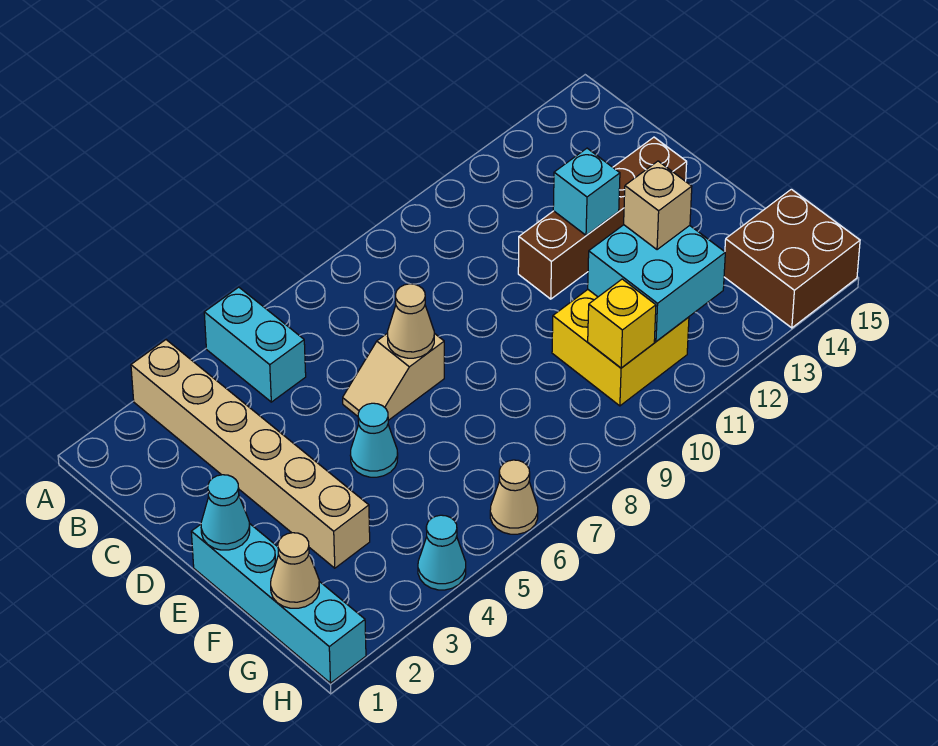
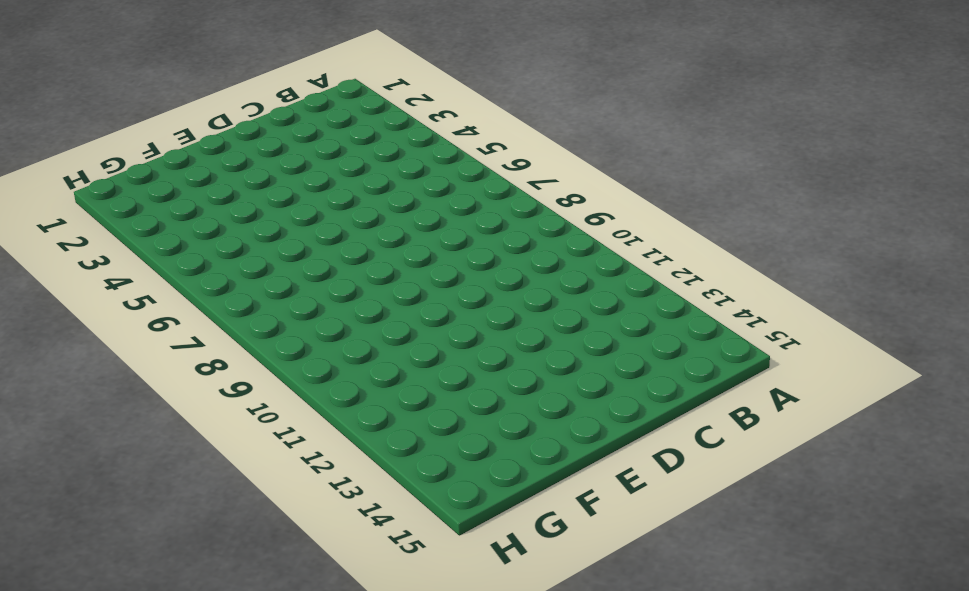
none -> tan brick A3:F3 level 1
none -> cyan brick A5:B5 level 1
none -> tan slope D6:D7 level 1 top 7

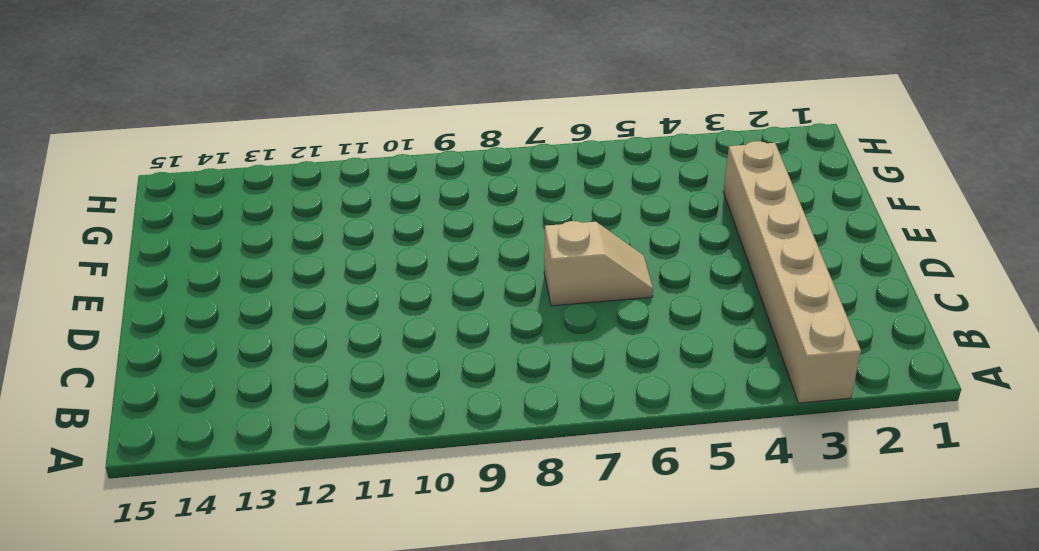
none -> cyan brick A5:B5 level 1
none -> brown brick D11:D14 level 1
none -> cyan brick E1:H1 level 1

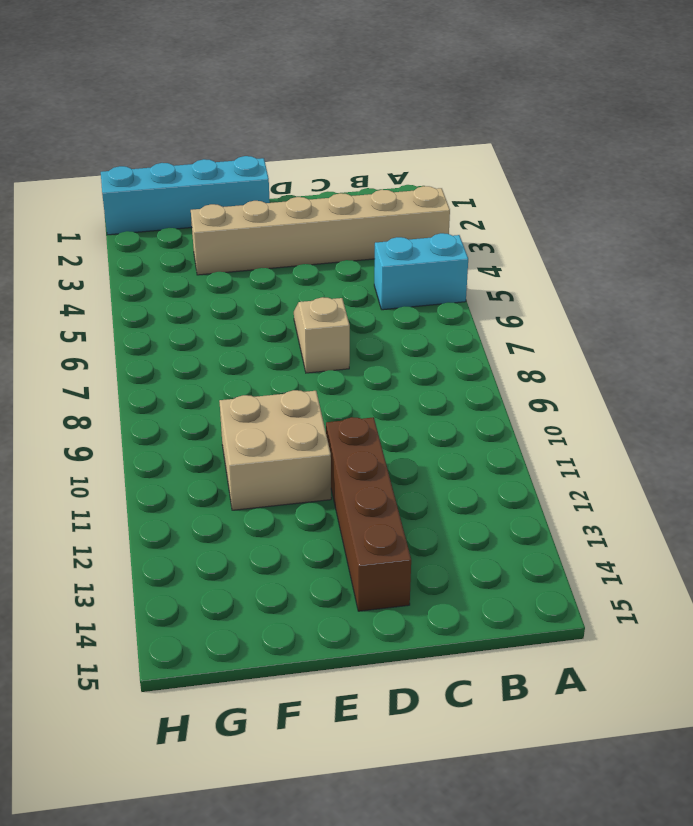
tan brick E10:F11 level 1 -> yellow brick F10:G11 level 1
none -> cyan cone E5 level 1
none -> brown brick G14:H15 level 1
none -> cyan cone H4 level 1

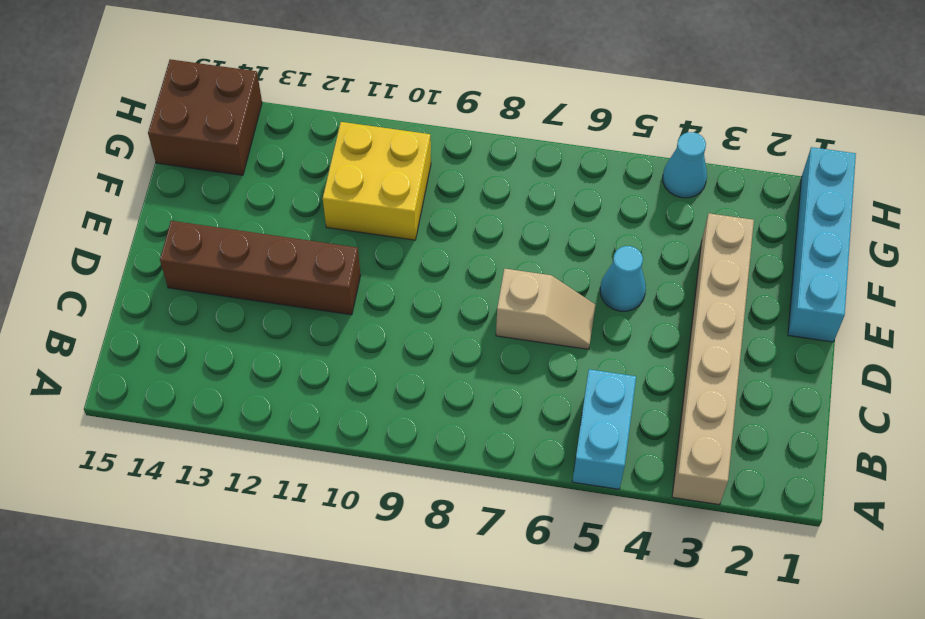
none -> tan cone H6 level 1
none -> tan cone D7 level 2
none -> cyan brick D12 level 2

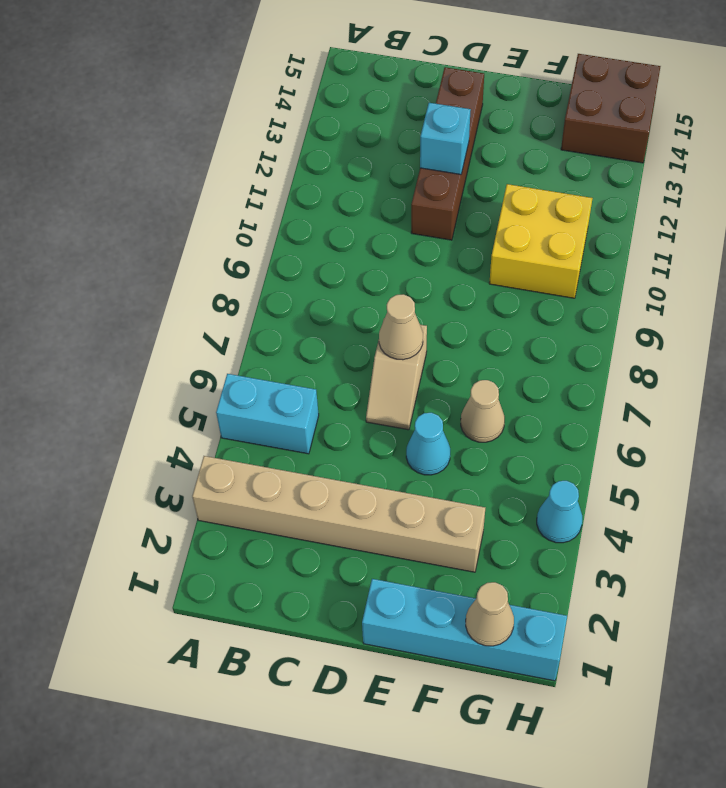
tan cone F6 level 1 -> tan cone H6 level 1
none -> cyan cone E1 level 2
none -> cyan brick F11:G12 level 2
none -> yellow brick G10 level 2

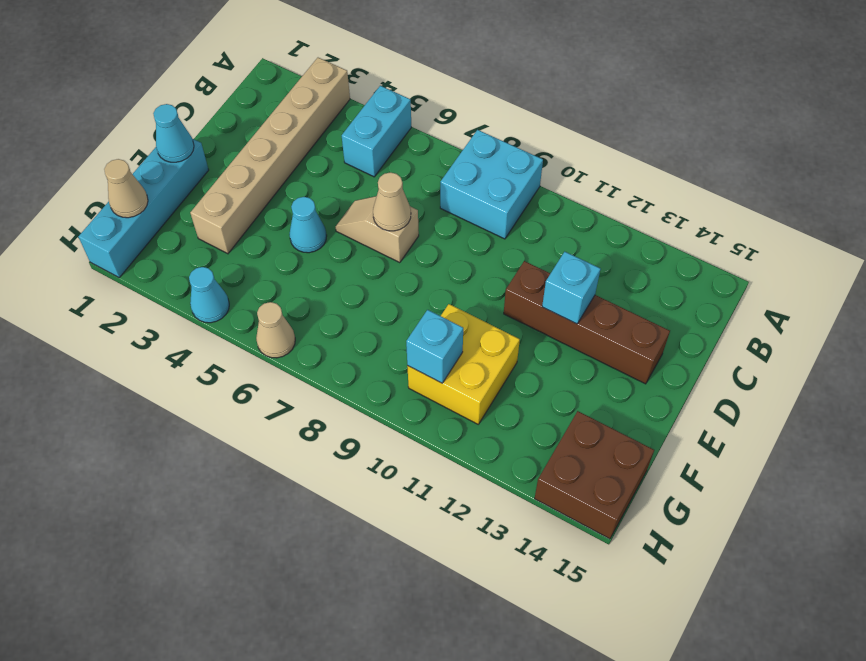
cyan brick A8:B9 level 1 -> cyan brick F11:G12 level 2
cyan brick G10 level 2 -> yellow brick G10 level 2
none -> tan brick F12 level 3

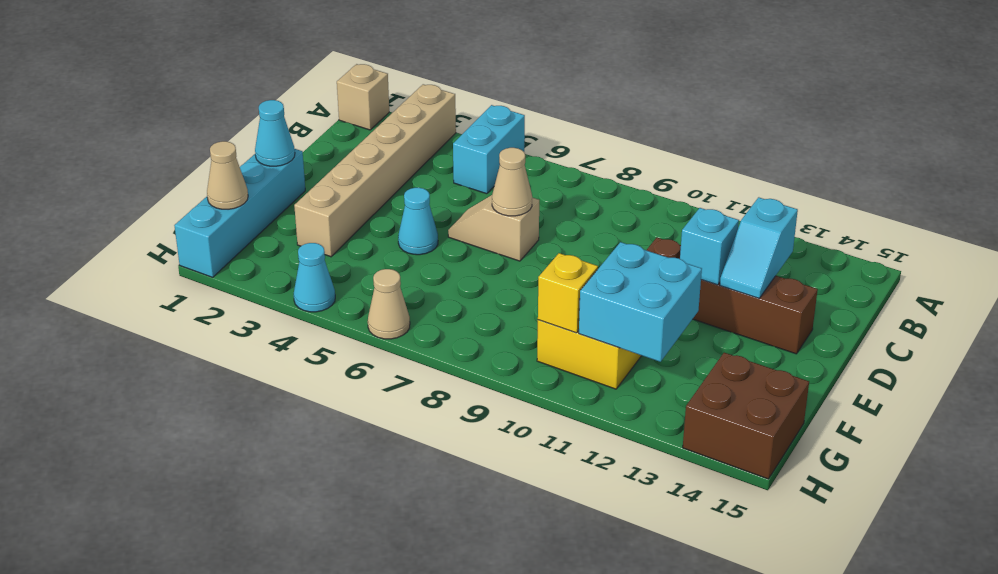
tan brick A1 level 1 -> tan brick F12 level 3
cyan slope C13:D13 level 2 top C -> none

